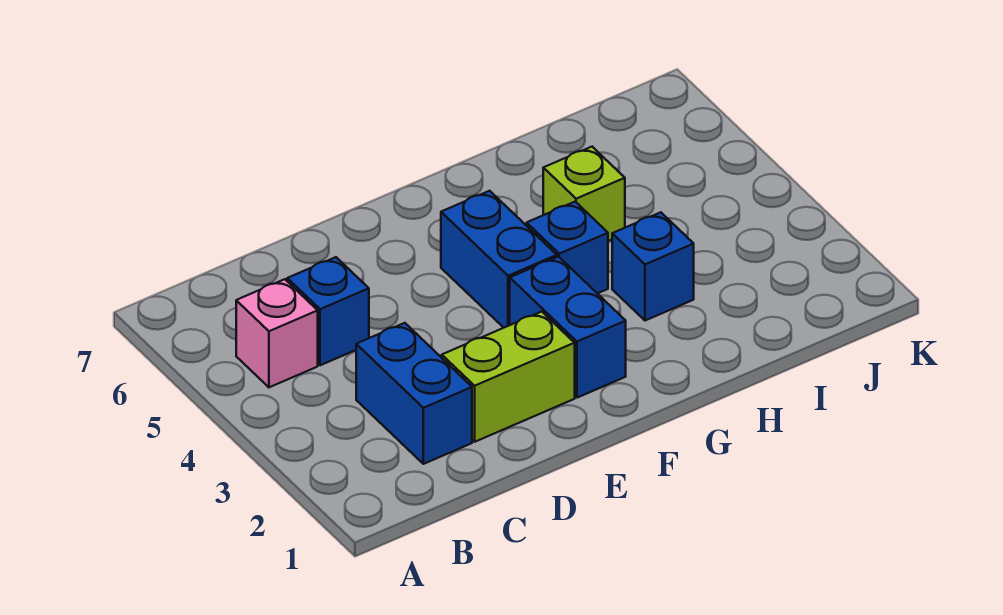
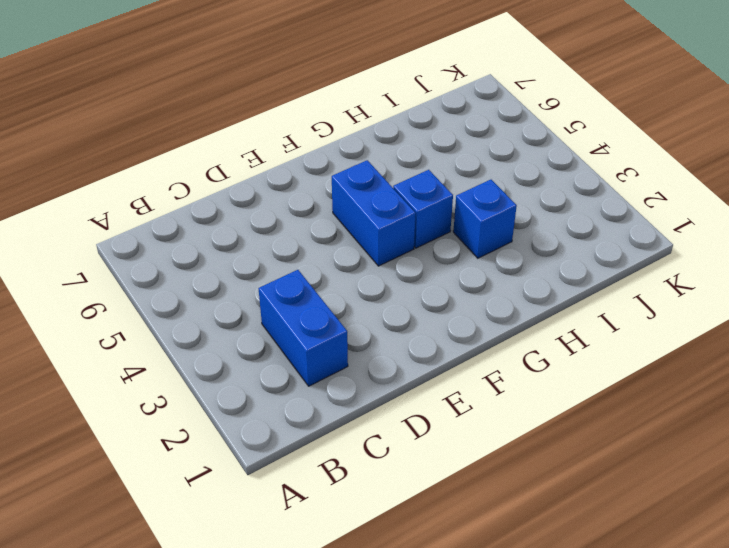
none -> pink brick B5 level 1
none -> blue brick C5 level 1

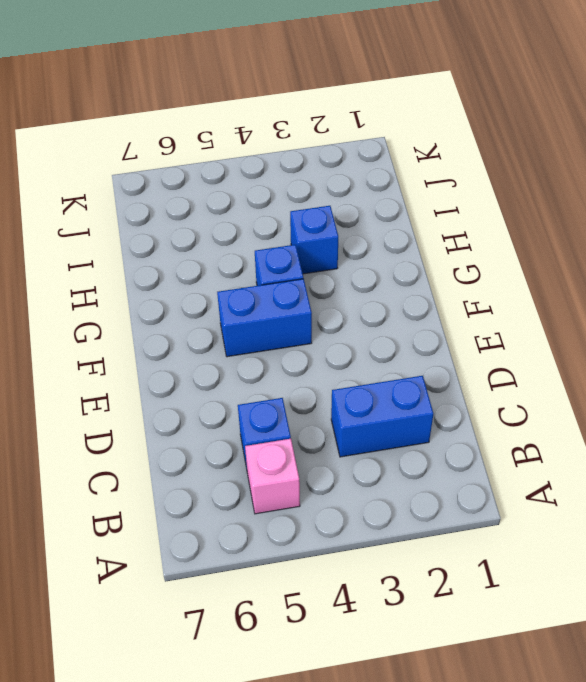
none -> lime brick D2:E2 level 1
none -> blue brick F2:F3 level 1

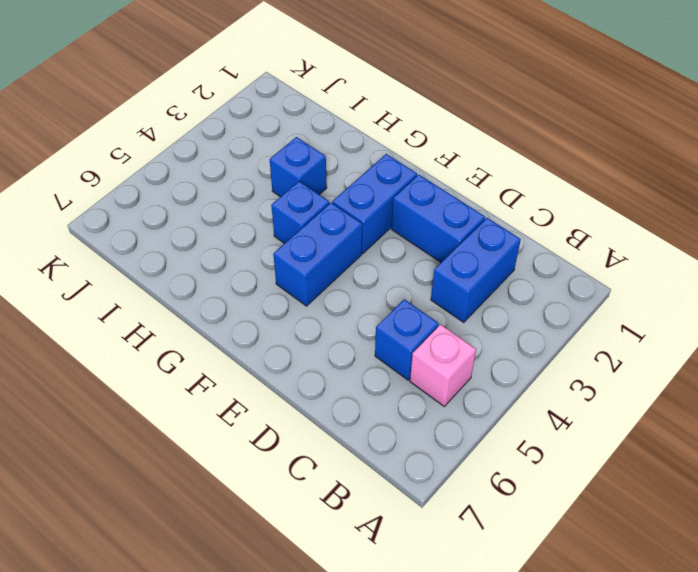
blue brick D2:E2 level 1 -> lime brick D2:E2 level 1
none -> lime brick H5 level 1

